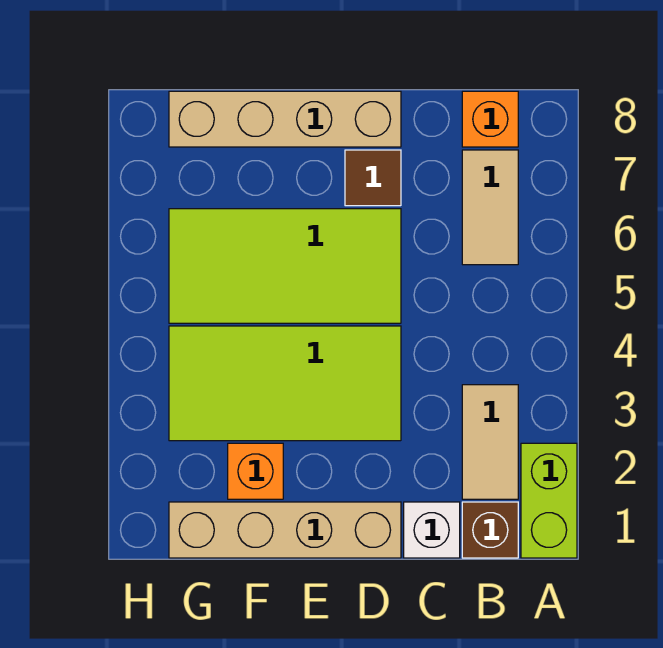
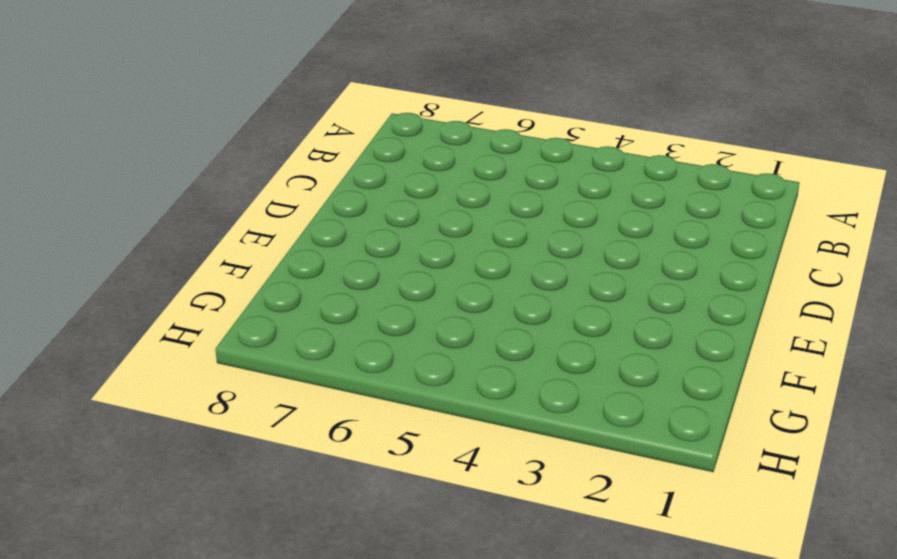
none -> lime brick A1:A2 level 1
none -> brown brick B1 level 1
none -> tan tile B2:B3 level 1

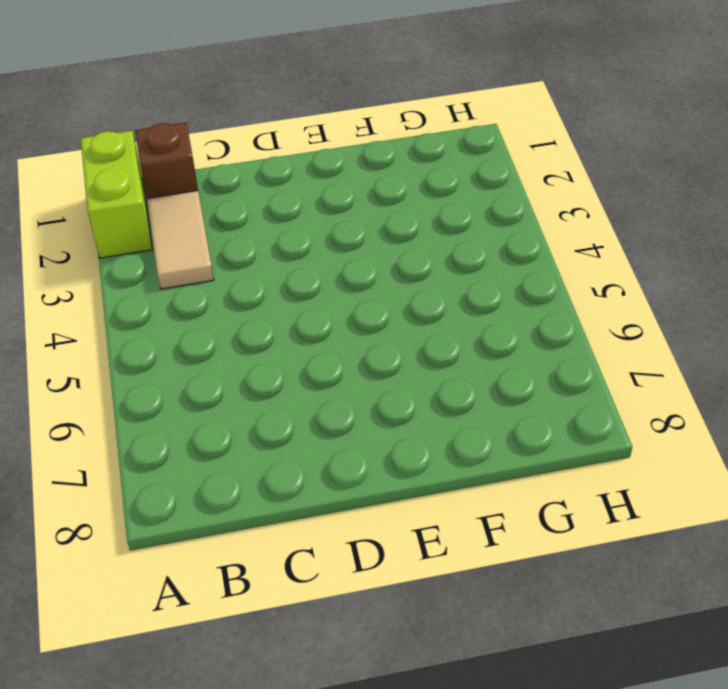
none -> tan tile B6:B7 level 1
none -> orange brick B8 level 1
none -> white brick C1 level 1

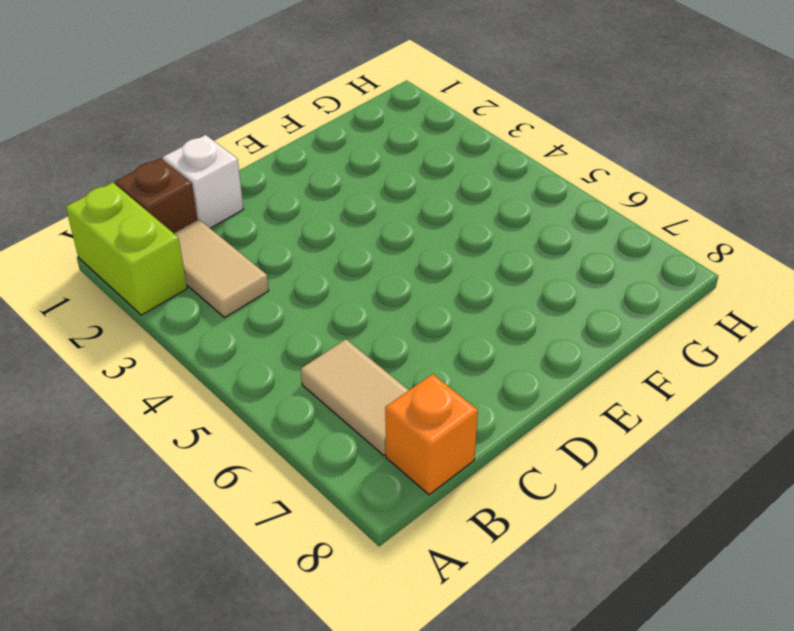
none -> tan brick D1:G1 level 1
none -> lime tile D3:G4 level 1
none -> lime tile D5:G6 level 1

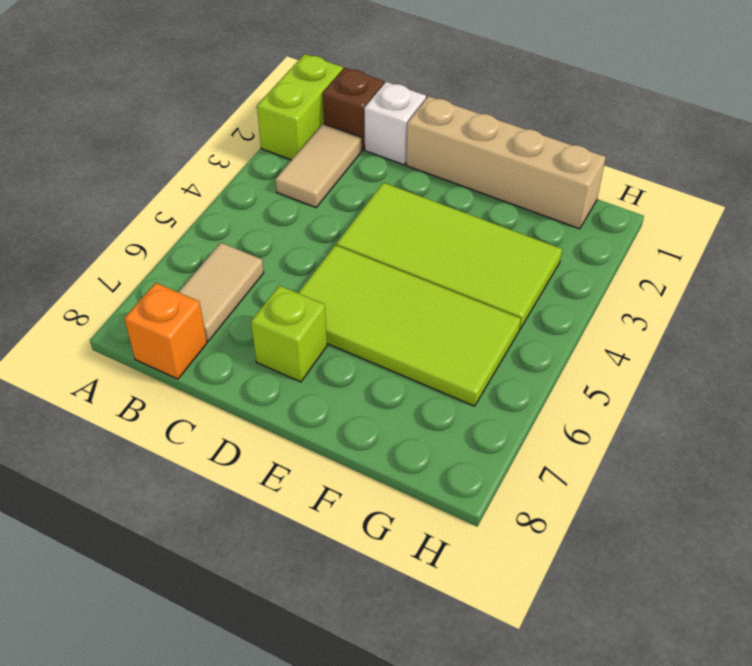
lime brick D7 level 1 -> brown tile D7 level 1
none -> tan brick D8:G8 level 1
none -> orange brick F2 level 1

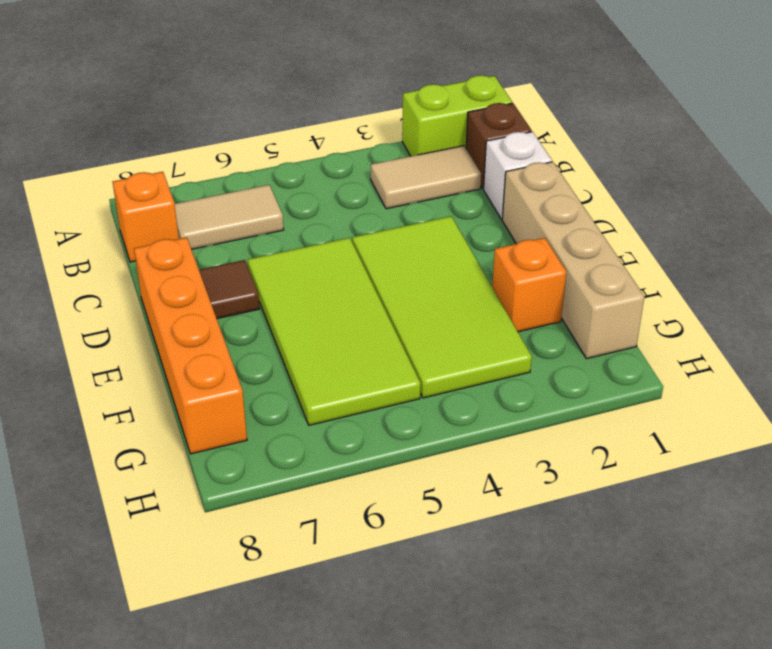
orange brick D8:G8 level 1 -> tan brick D8:G8 level 1

